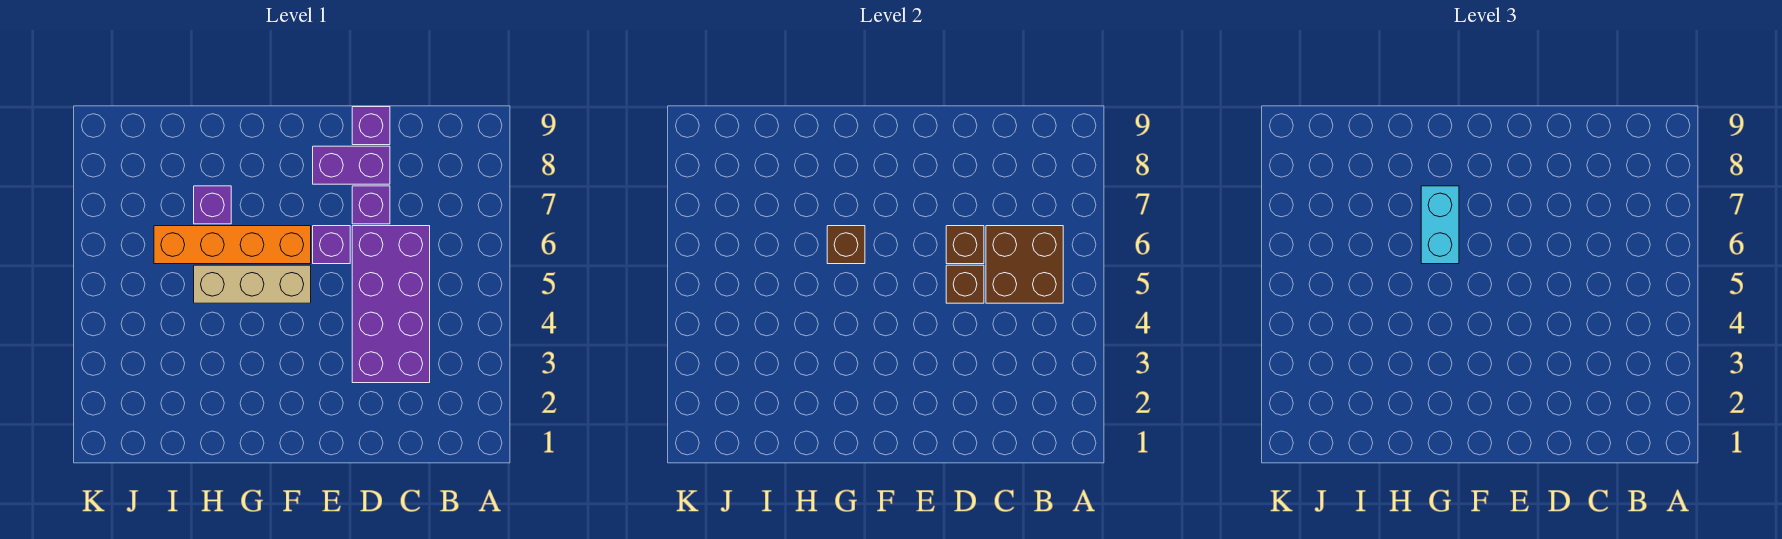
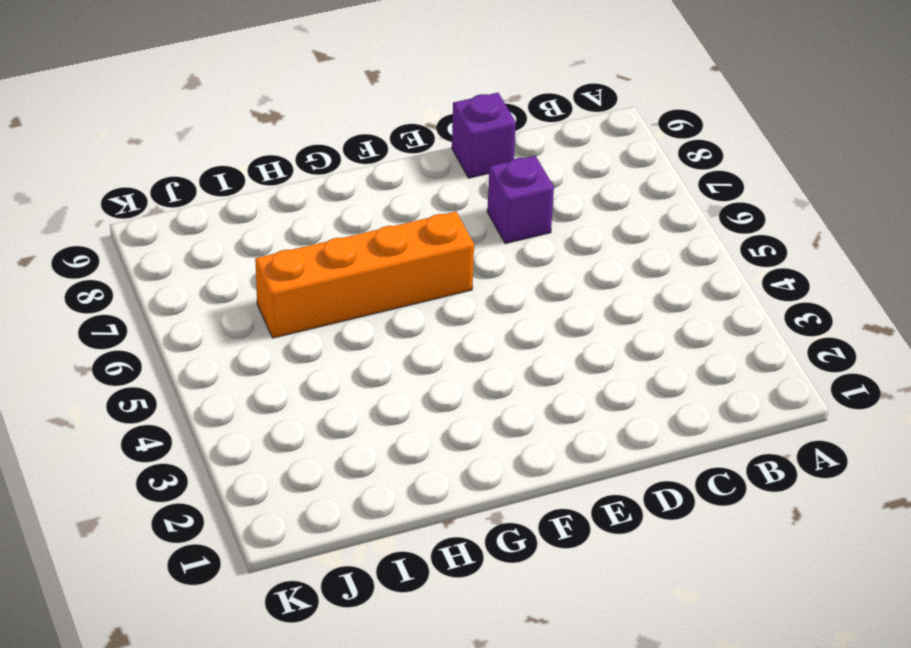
none -> purple brick C3:D6 level 1
none -> purple brick D8:E8 level 1
none -> purple brick E6 level 1

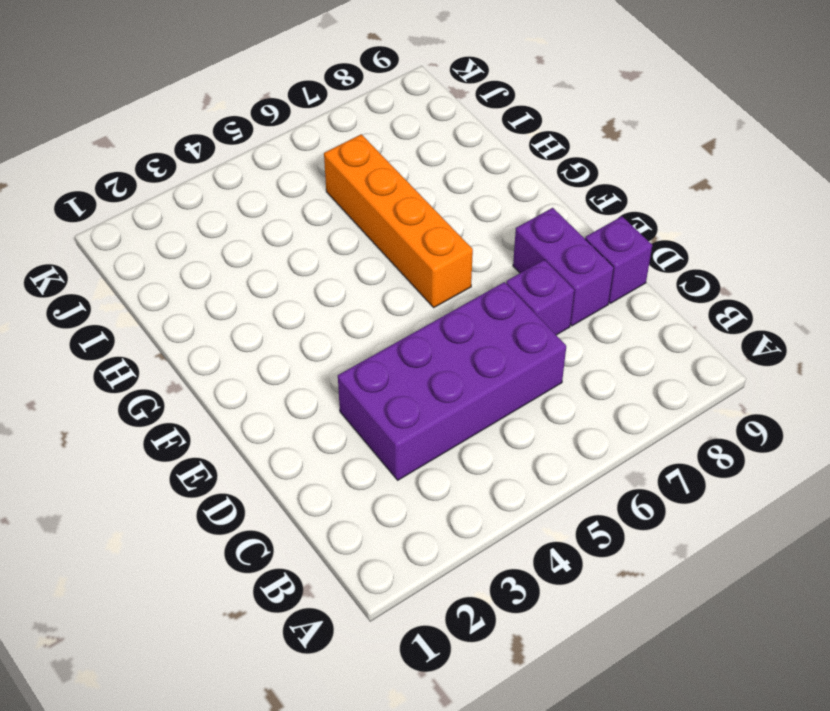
none -> purple brick E6 level 1
none -> tan brick F5:H5 level 1
none -> purple brick H7 level 1

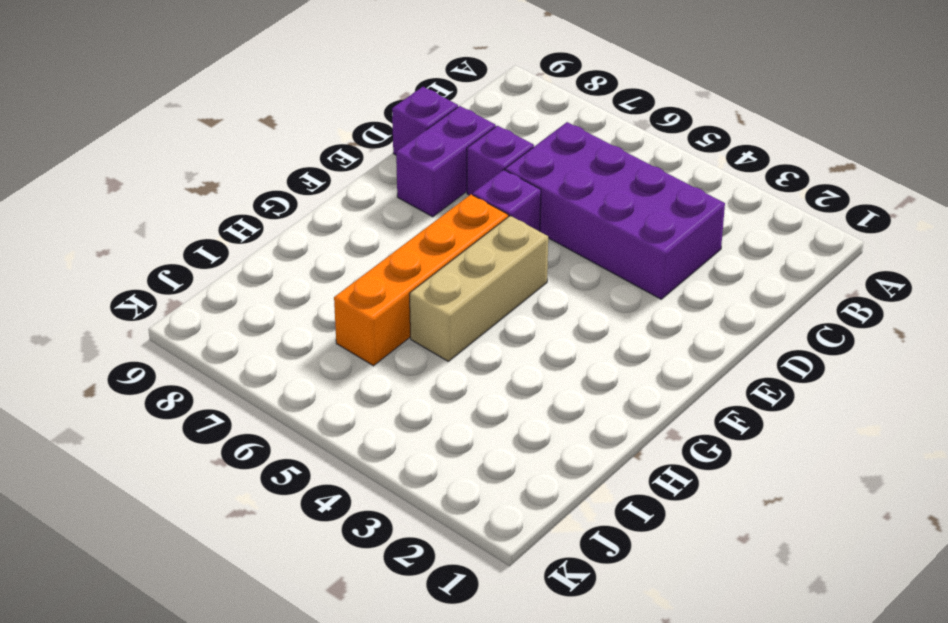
none -> purple brick H7 level 1
none -> brown brick B5:C6 level 2
none -> brown brick D5 level 2

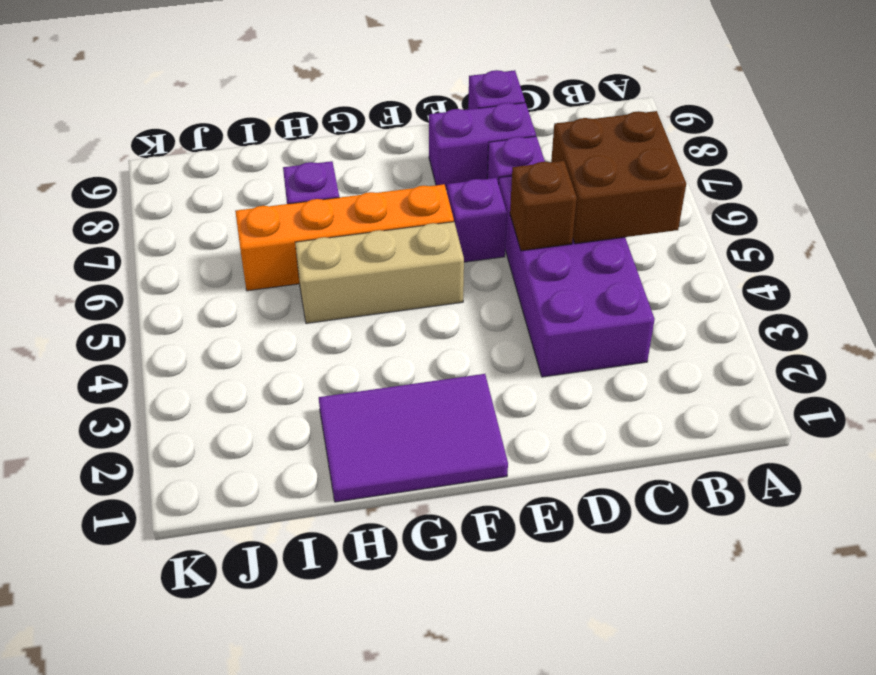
purple tile F1:H2 level 1 -> none
none -> brown brick D6 level 2
none -> brown brick G6 level 2
none -> cyan brick G6:G7 level 3

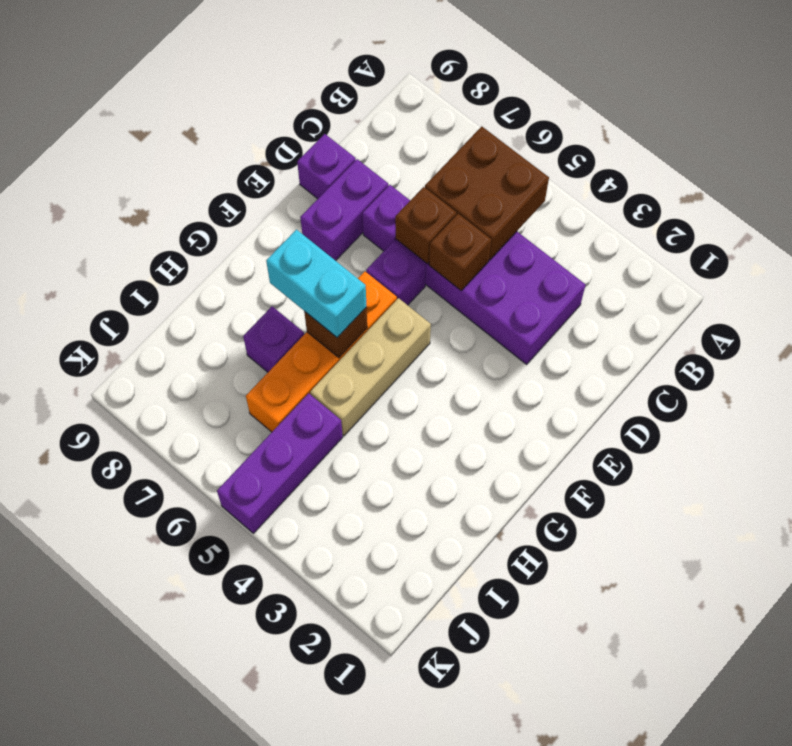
purple brick I5:K5 level 1 -> none

